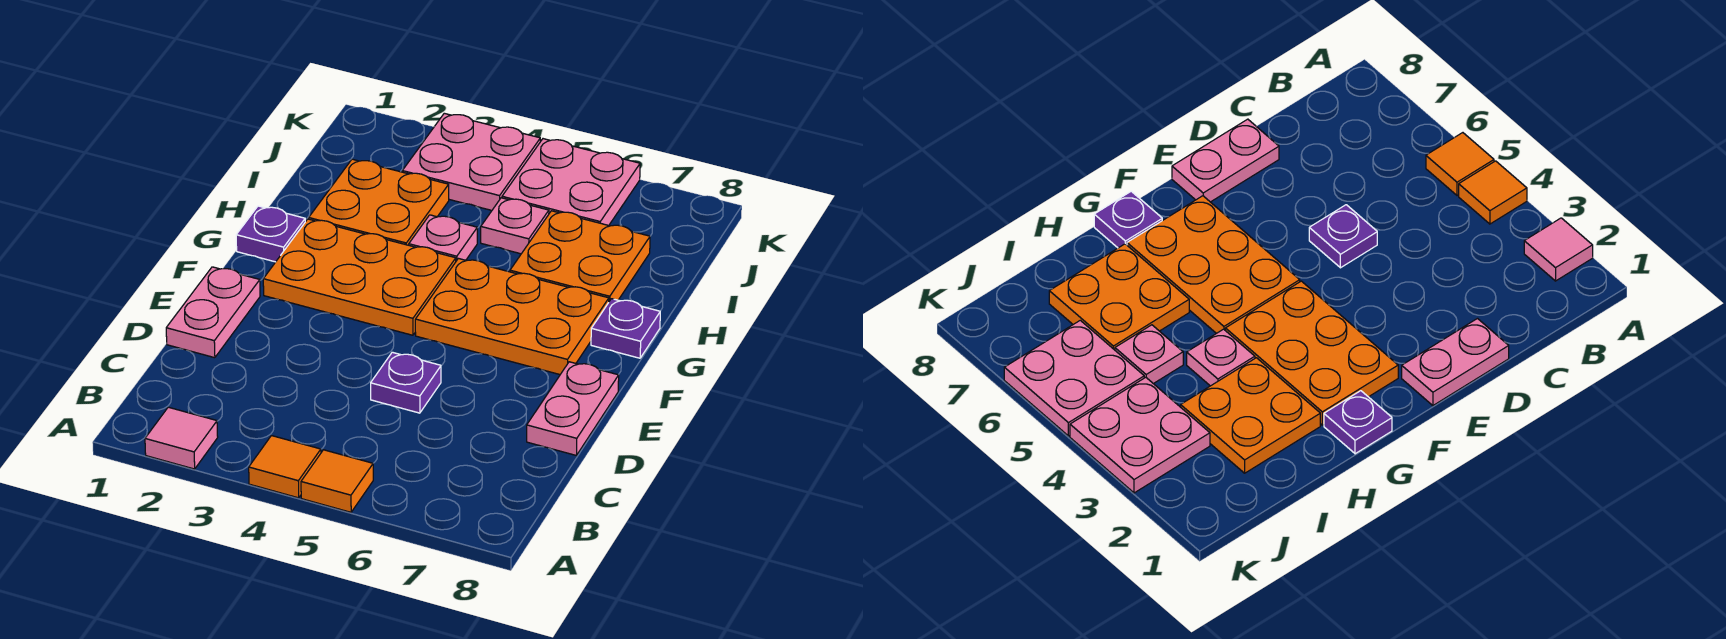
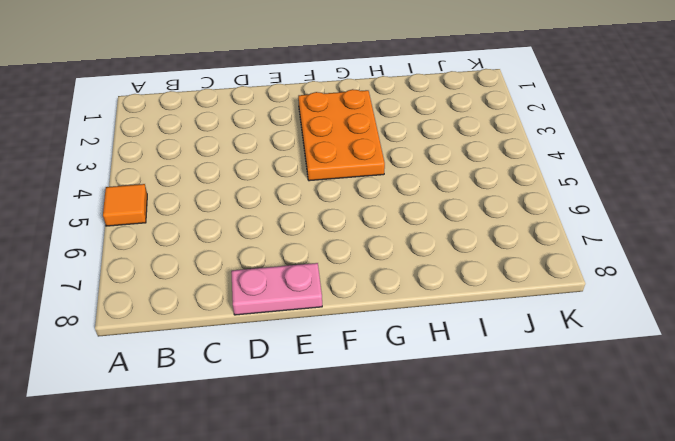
none -> pink tile A2 level 1
none -> orange tile A4 level 1
none -> pink plate D1:E1 level 1

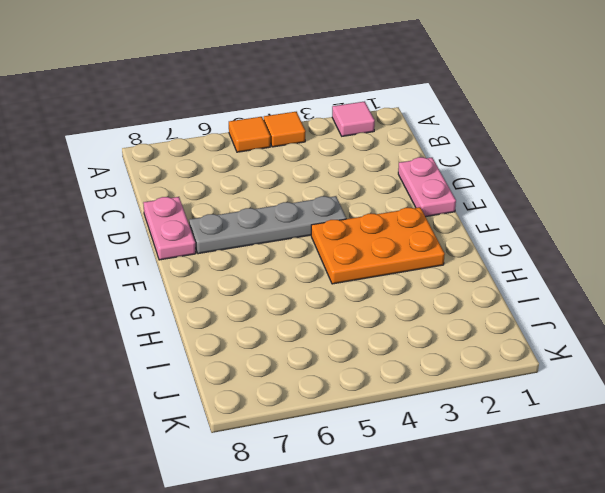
grey plate E4:E7 level 1 -> none
none -> purple plate D5 level 1
none -> orange plate F5:G7 level 1
none -> purple plate G1 level 1

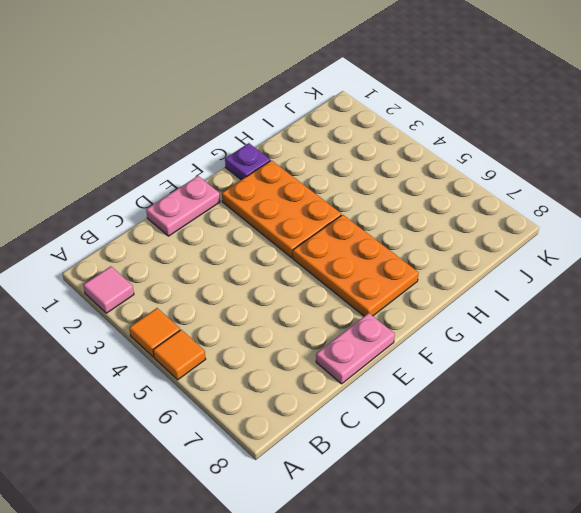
none -> purple plate D5 level 1
none -> purple plate G8 level 1
none -> orange plate H2:I3 level 1

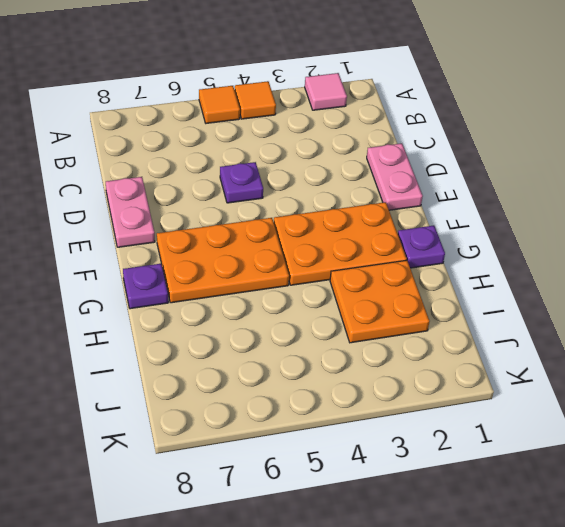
none -> pink plate H4 level 1
none -> orange plate H6:I7 level 1
none -> pink plate I5 level 1

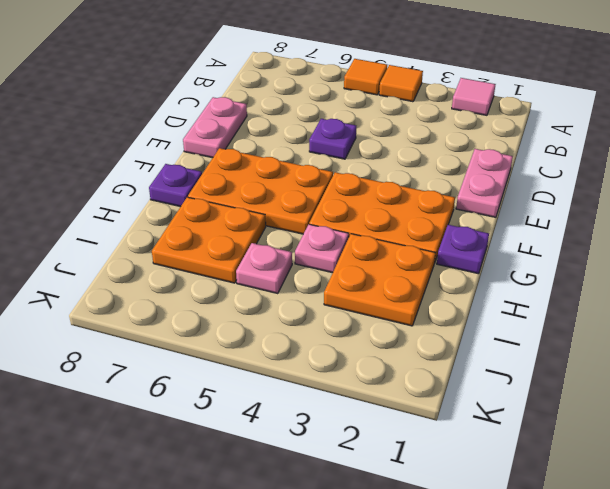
none -> pink plate J3:K4 level 1
none -> pink plate J5:K6 level 1

